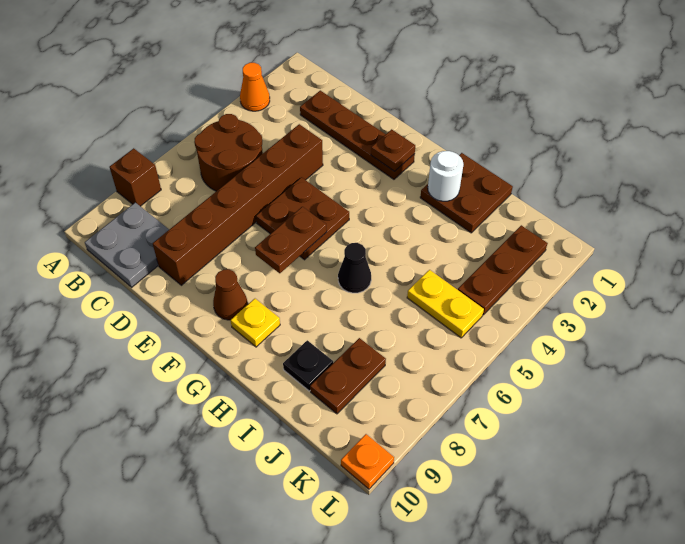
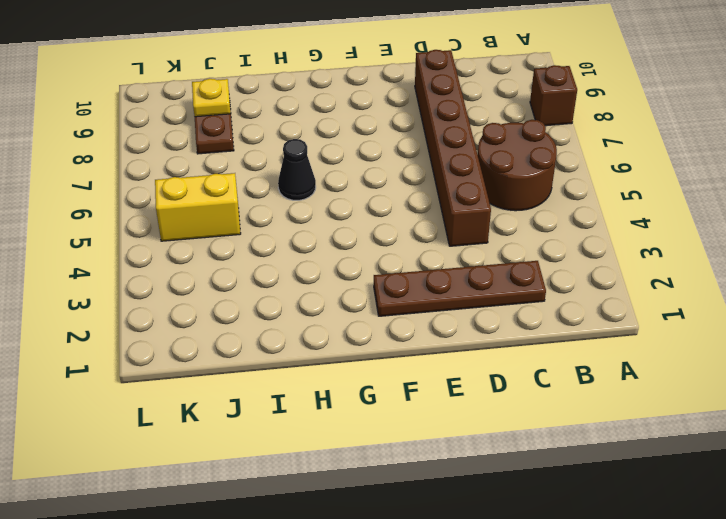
yellow brick J5:K5 level 1 -> yellow plate J5:K5 level 1
yellow plate J9 level 2 -> yellow plate G9 level 1
none -> orange cone A3 level 1
none -> grey plate B9:C10 level 1
none -> brown plate E5:F6 level 1

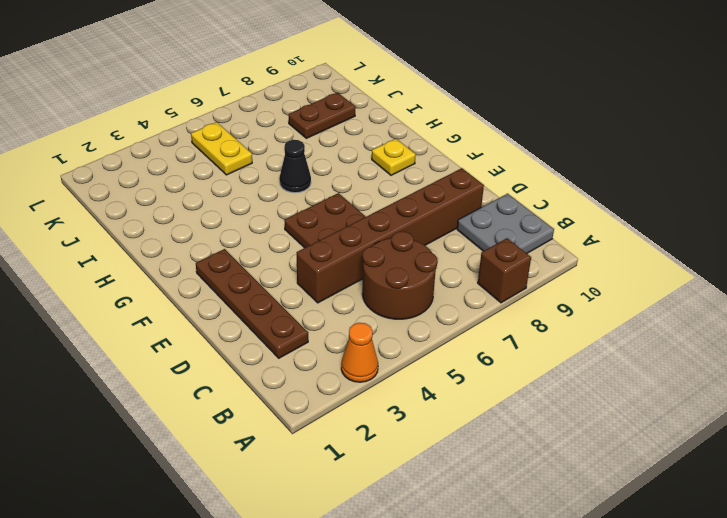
none -> brown cone F9 level 1
none -> brown plate H1:I2 level 1
none -> black plate I9 level 1

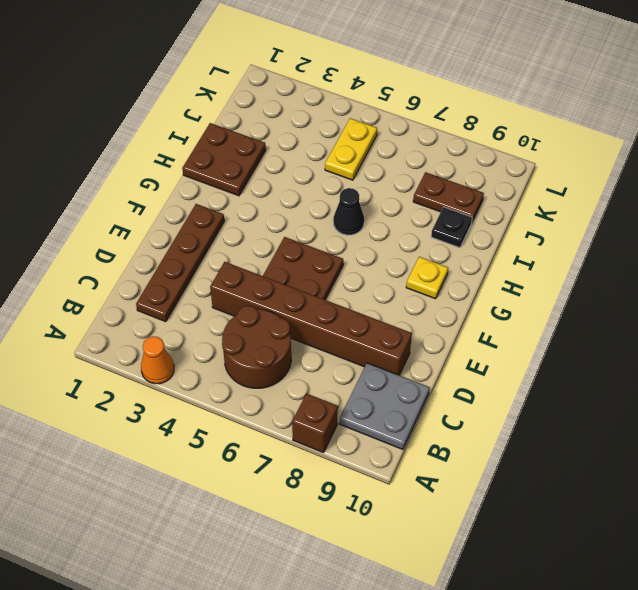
none -> brown cone F9 level 1
none -> brown plate K2:K4 level 1
none -> orange plate L10 level 1

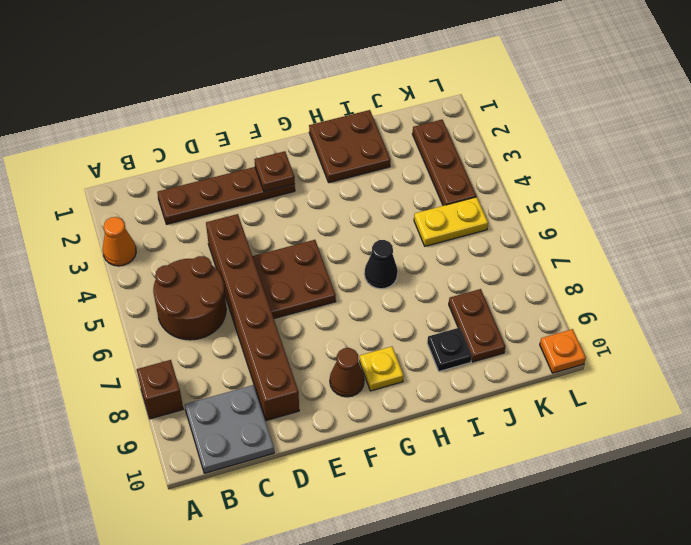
none -> brown plate F6:F7 level 2
none -> white round brick H2 level 2

